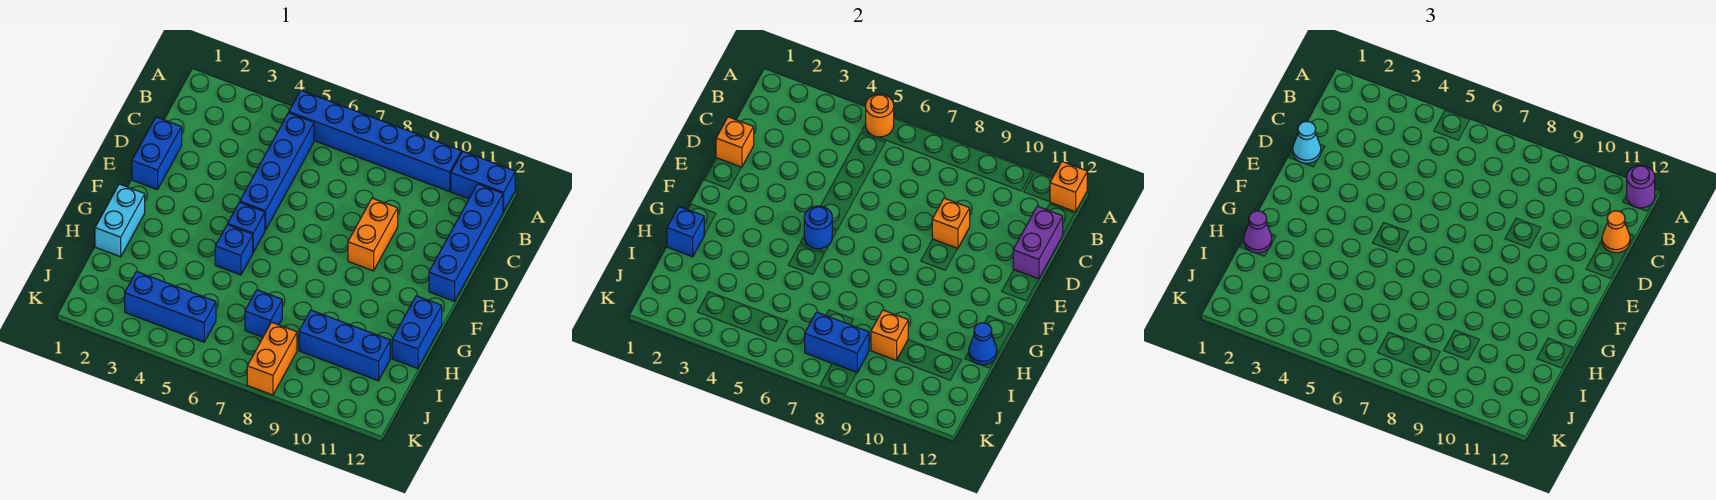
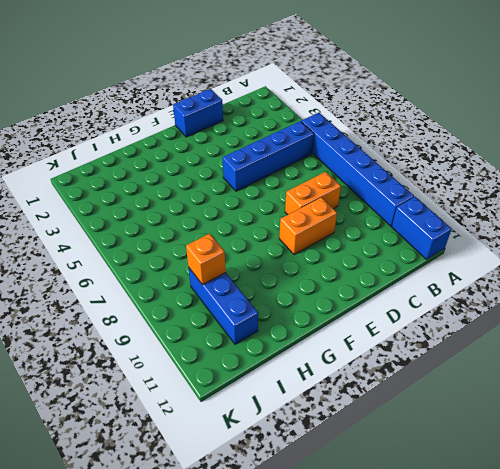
orange brick C8:D8 level 1 -> orange brick J8:K8 level 1
none -> blue brick B12:E12 level 1
none -> blue brick F5 level 1
none -> cyan brick G1:H1 level 1

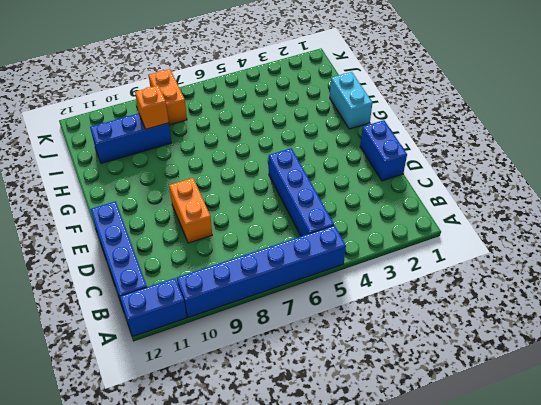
none -> blue brick F5 level 1
none -> blue brick G5 level 1
none -> blue brick G12:H12 level 1

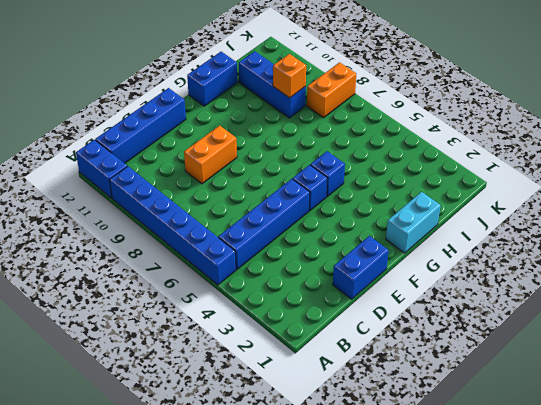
none -> blue brick I7 level 1
none -> blue brick J3:J5 level 1
none -> orange round brick A5 level 2

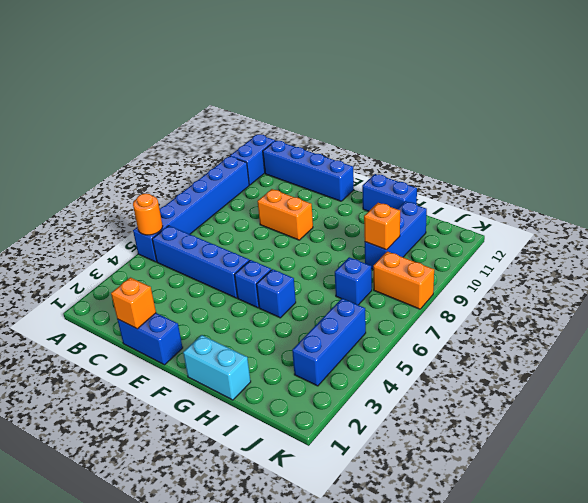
none -> orange brick A12 level 2
none -> purple brick C12:D12 level 2
none -> orange brick D9 level 2

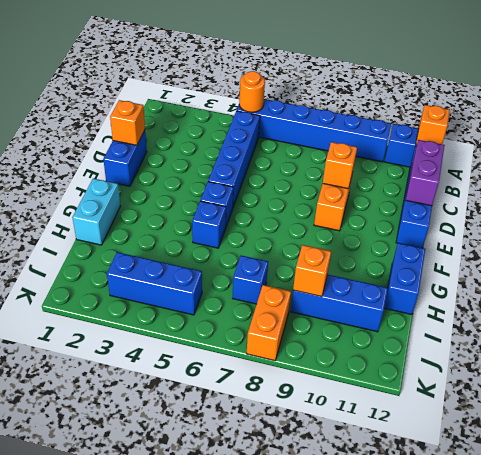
none -> blue round brick F5 level 2
none -> blue brick H1 level 2
none -> blue cone H12 level 2

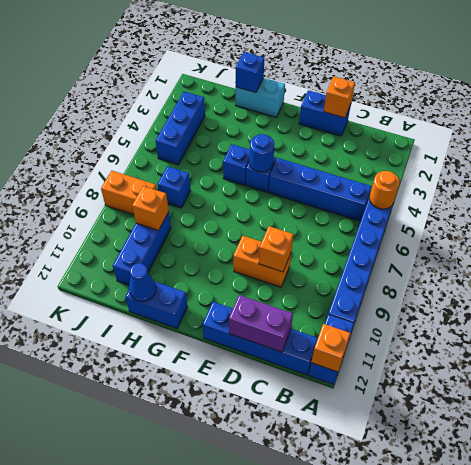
none -> blue brick J7:J8 level 2
none -> purple round brick A12 level 3
none -> orange cone C12 level 3

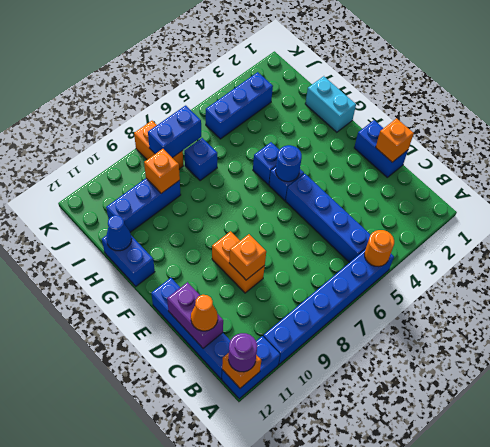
none -> blue brick H1 level 2
none -> cyan cone D1 level 3
none -> purple cone H1 level 3

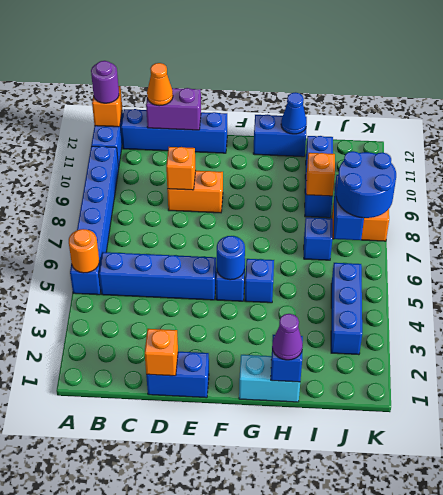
blue round brick J7:K8 level 3 -> none
none -> cyan cone D1 level 3

